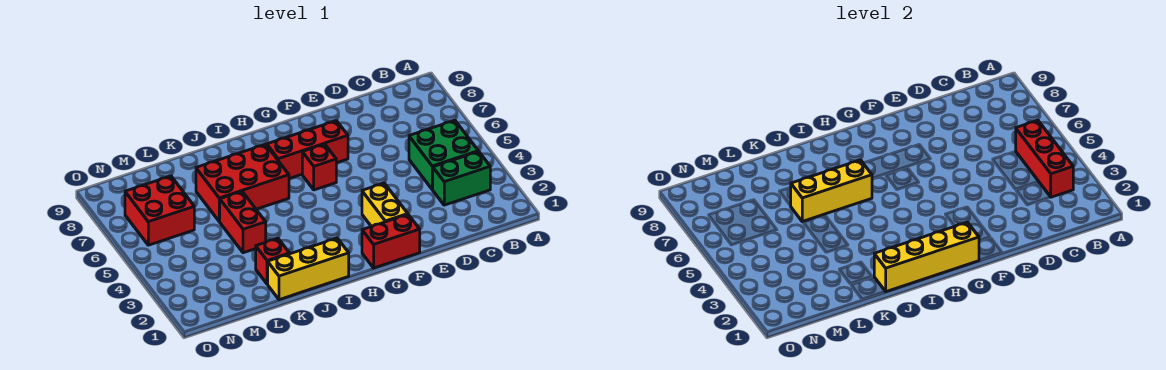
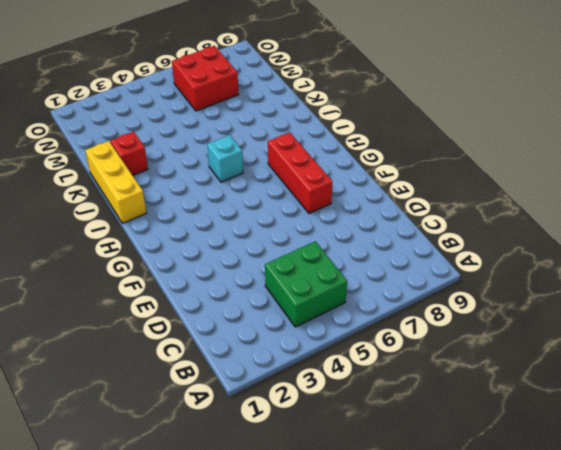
cyan brick I5 level 1 -> none
none -> green brick B3:C3 level 1
none -> red brick F1:G1 level 1
none -> yellow brick F2:F3 level 1

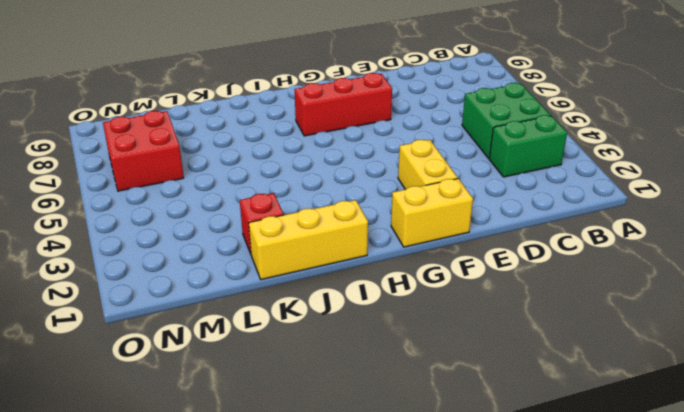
yellow brick F1:G1 level 1 -> red brick F1:G1 level 1
none -> red brick G6 level 1
none -> red brick I6:K7 level 1
none -> red brick K4:K5 level 1

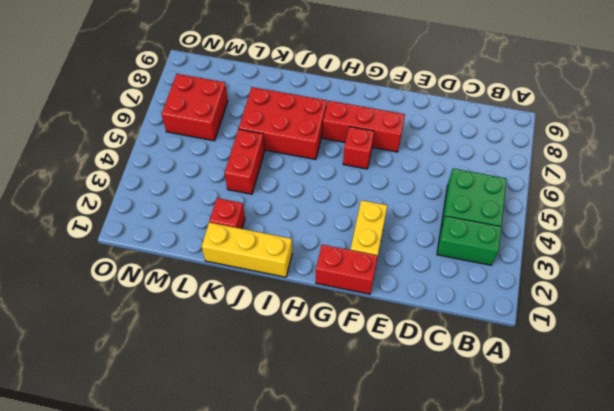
none -> red brick B3:B5 level 2
none -> yellow brick G1:J1 level 2
none -> yellow brick I6:K6 level 2

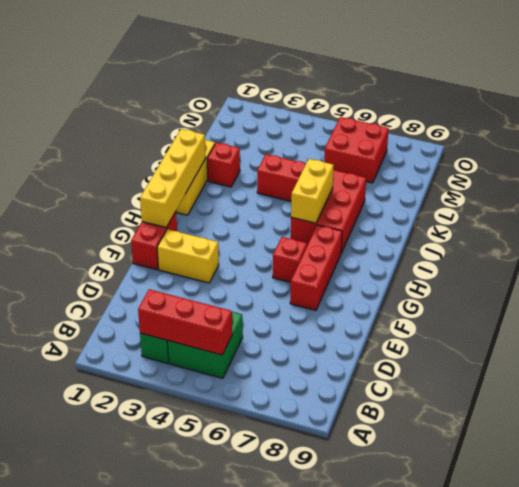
yellow brick I6:J6 level 2 -> yellow brick I6:K6 level 2

